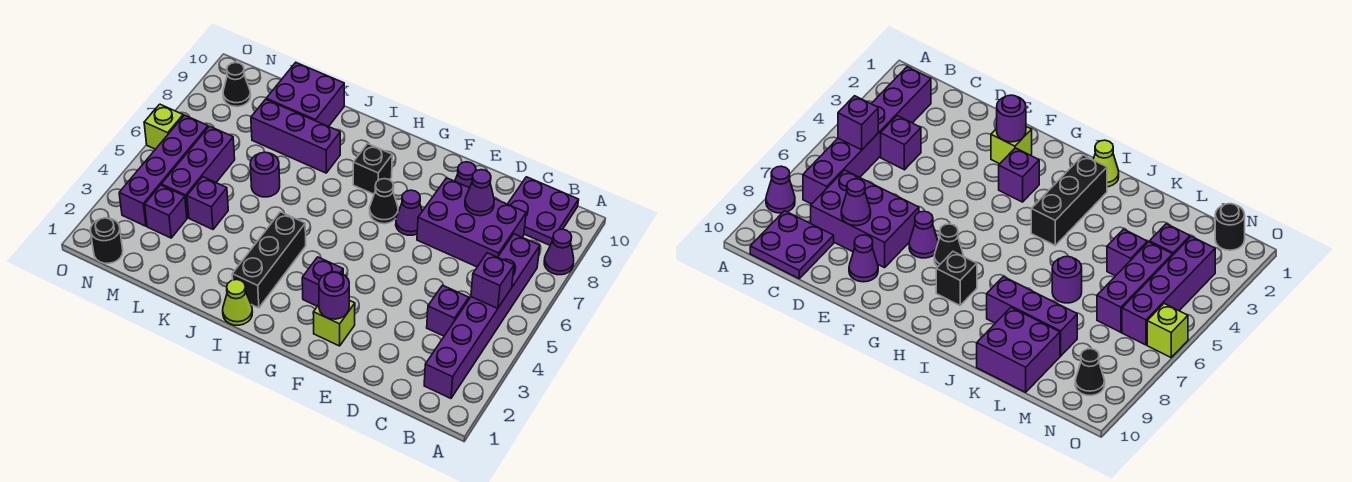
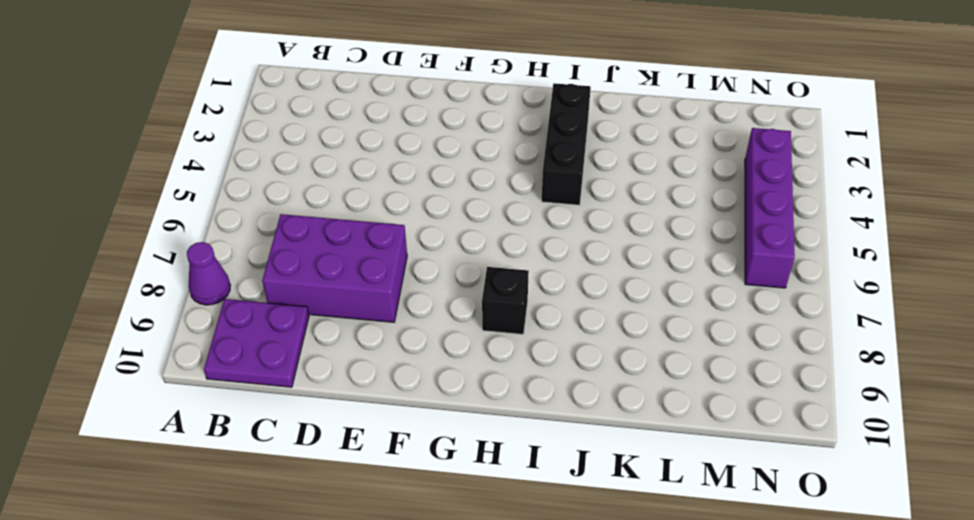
none -> purple brick B2:B7 level 1
none -> purple brick C4 level 1
none -> purple cone E9 level 1

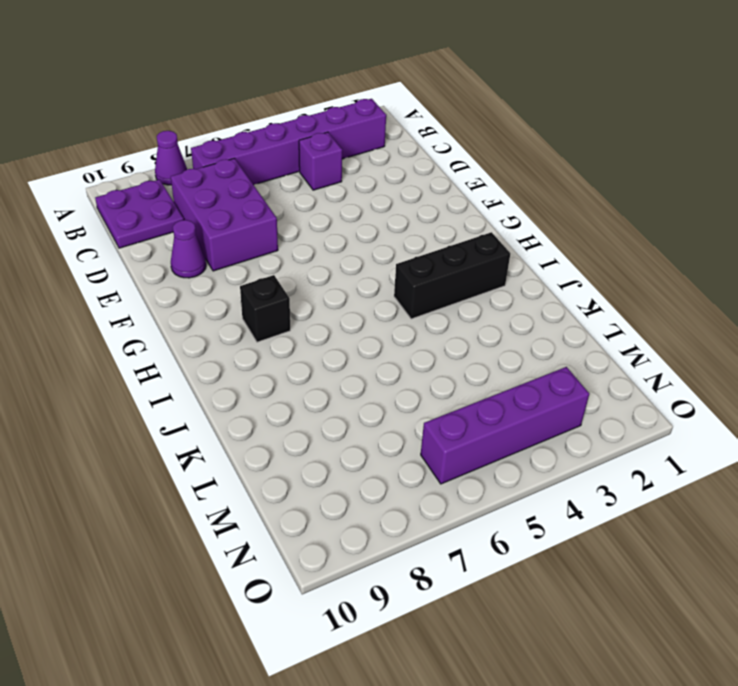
none -> lime brick F2 level 1
none -> purple cone F7 level 1
none -> purple brick G3 level 1

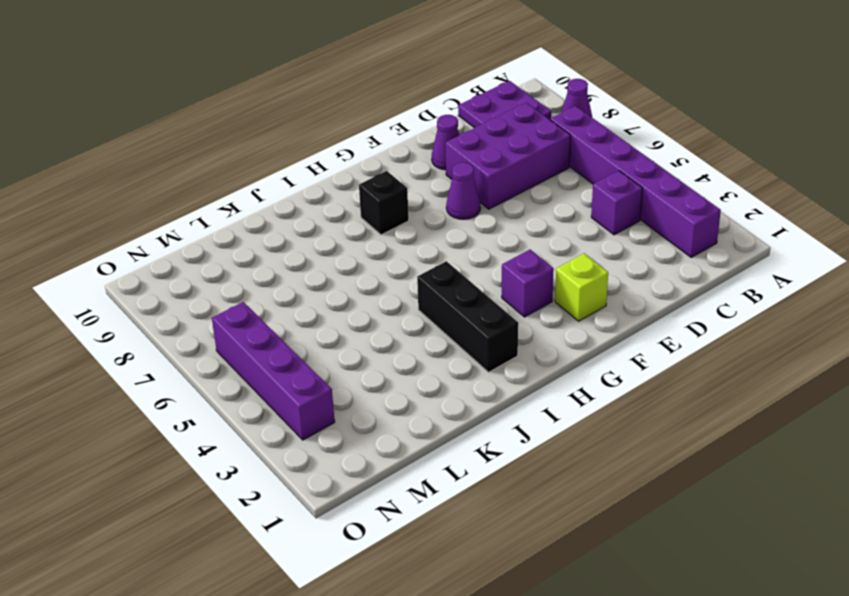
none -> black cone G7 level 1
none -> lime cone I1 level 1
none -> purple brick J8:L8 level 1

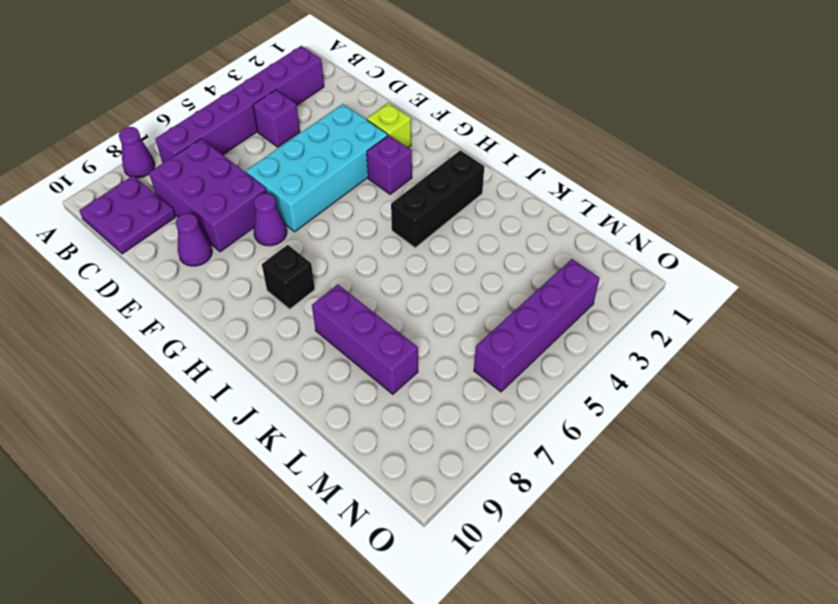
cyan brick E3:F6 level 1 -> none
none -> black cone G7 level 1
none -> lime cone I1 level 1
none -> purple round brick K6 level 1

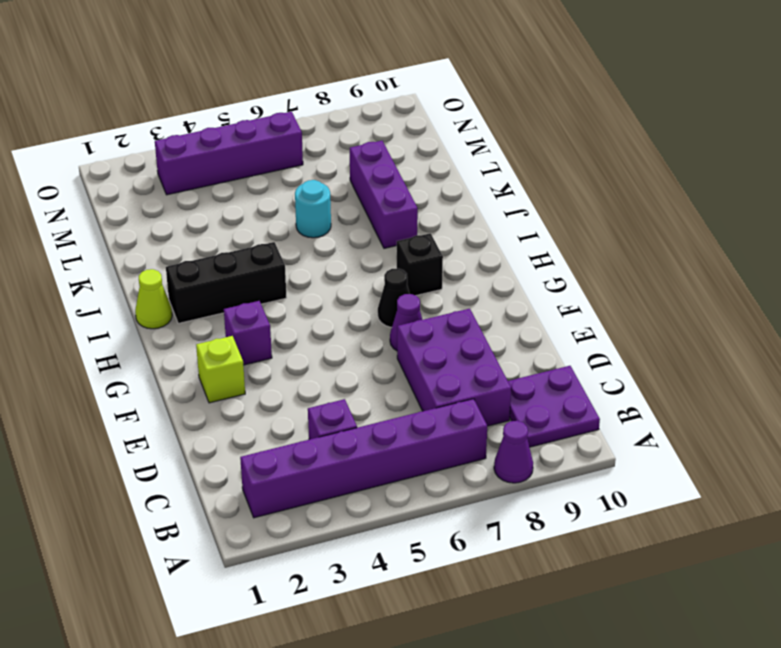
cyan round brick K6 level 1 -> purple round brick K6 level 1
none -> purple cone E9 level 1
none -> purple brick K9:L10 level 1
none -> purple brick L4 level 1

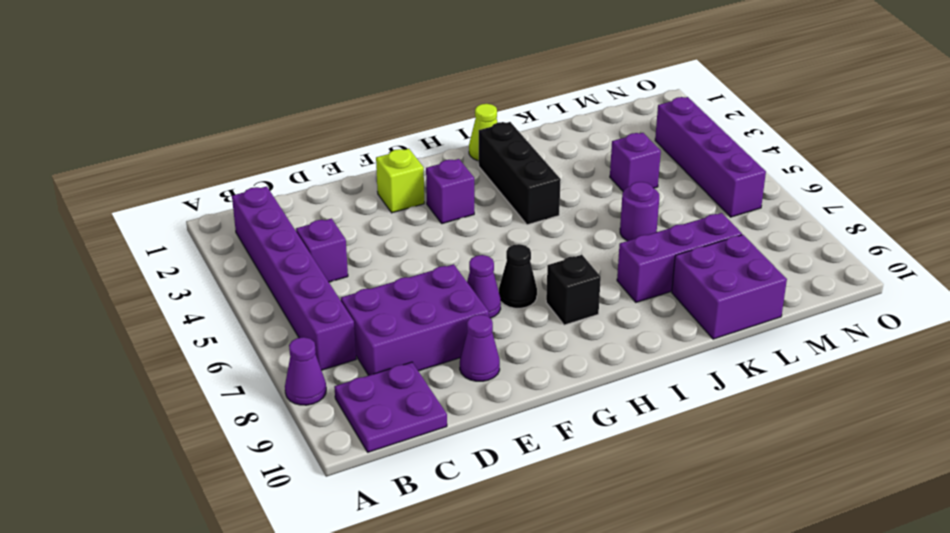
none -> purple brick M3 level 1
none -> purple brick M4:M6 level 1
none -> black round brick N1 level 1

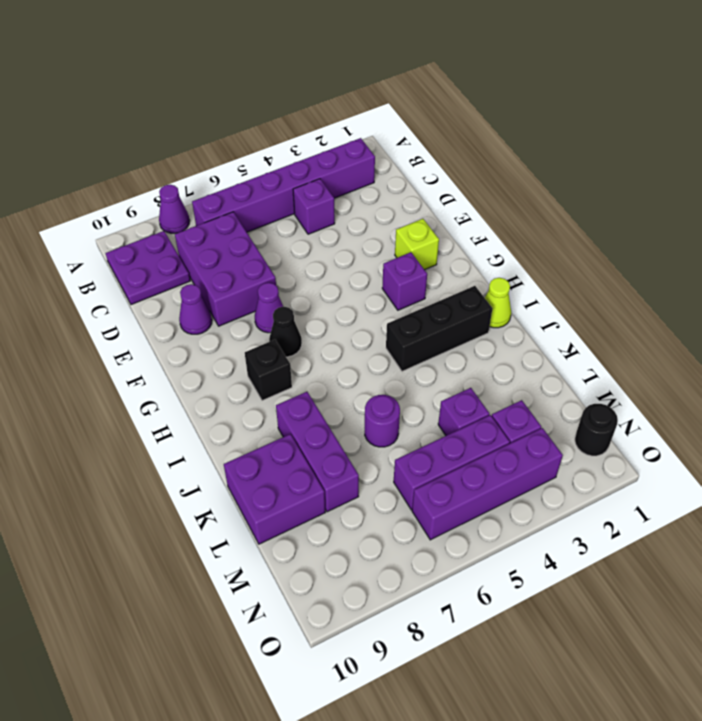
none -> black cone N9 level 1
none -> lime brick O6 level 1
none -> purple brick B5 level 2

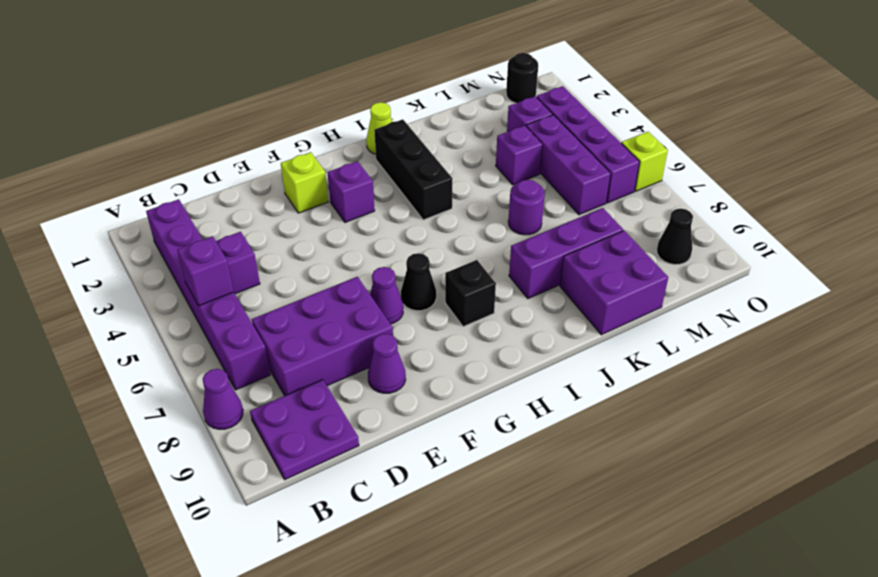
none -> purple cone D8 level 2
none -> purple round brick F2 level 2

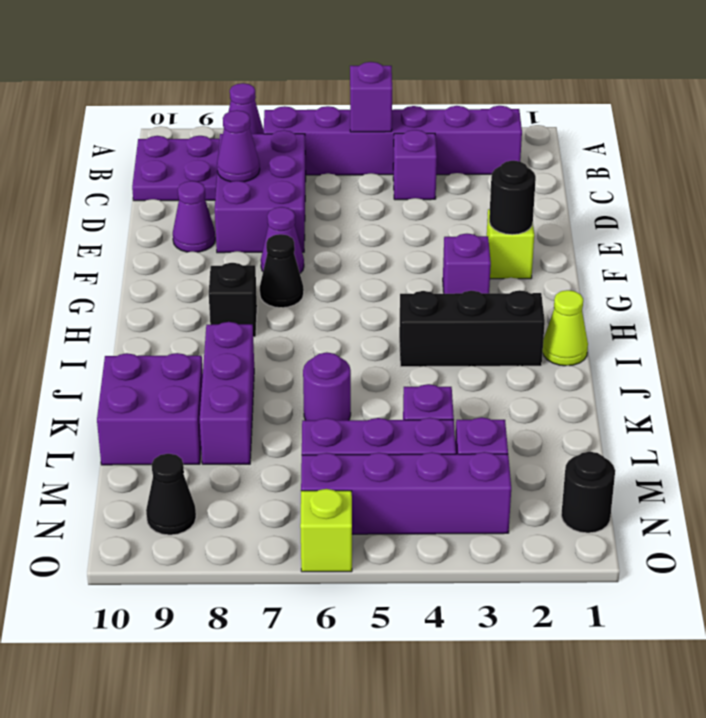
black round brick F2 level 2 -> purple round brick F2 level 2

